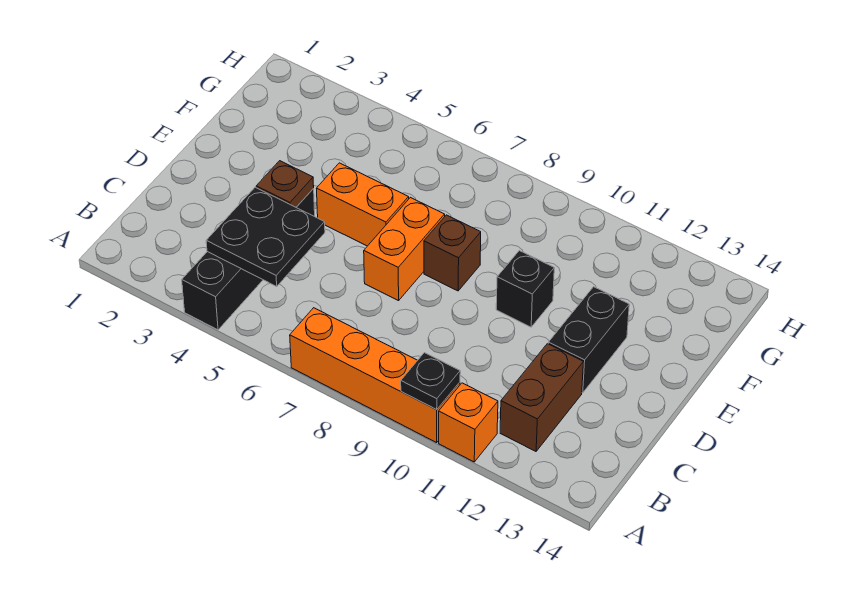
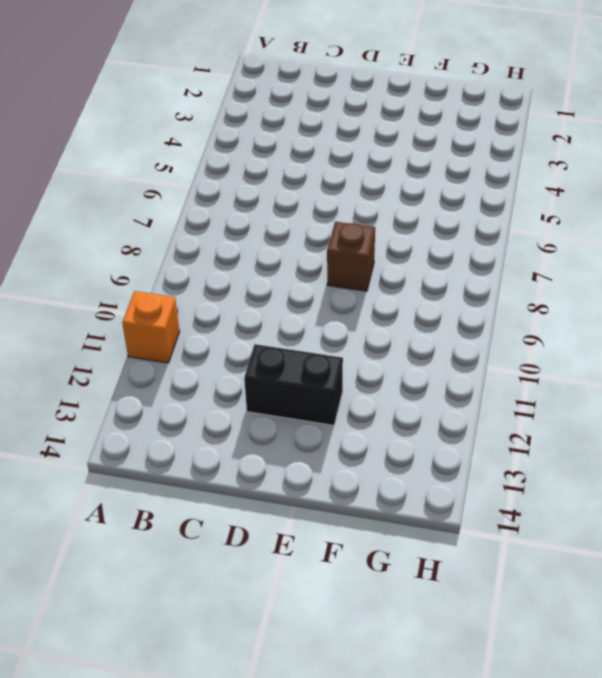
none -> black brick A4:D4 level 1
none -> orange brick A7:A10 level 1
none -> brown brick B12:C12 level 1

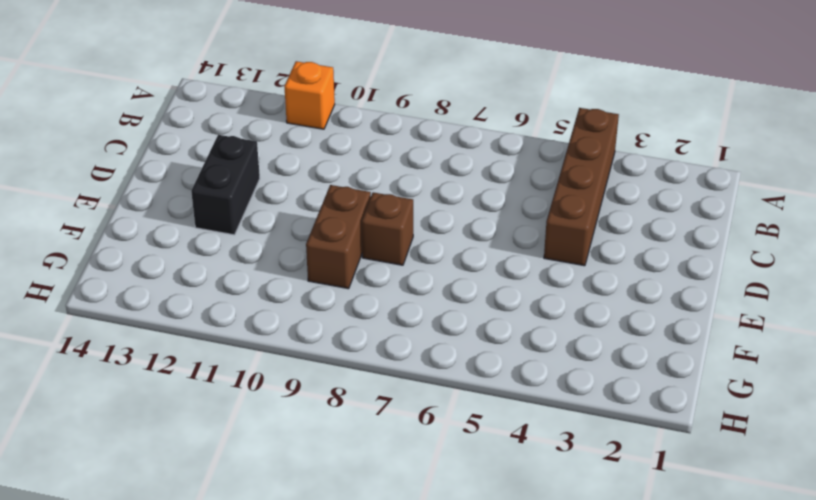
brown brick A4:D4 level 1 -> black brick A4:D4 level 1
brown brick E9:F9 level 1 -> brown brick B12:C12 level 1
none -> orange brick A7:A10 level 1
none -> orange brick D7:E7 level 1
none -> orange brick E5:E6 level 1

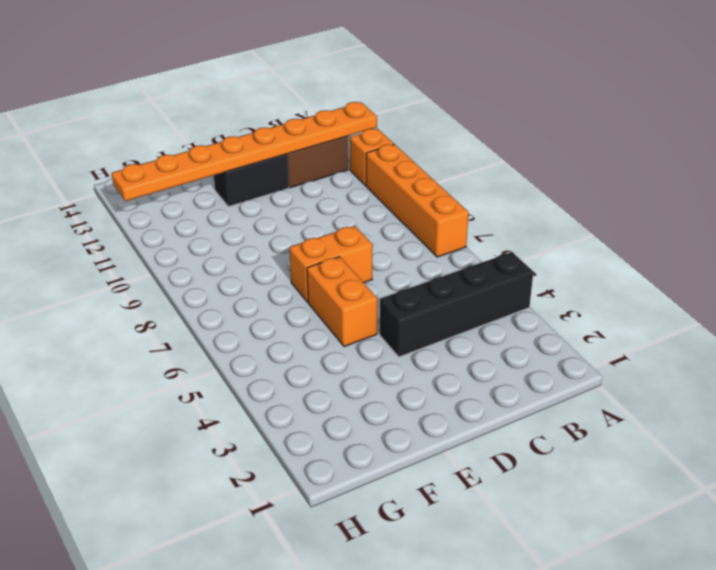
orange plate A12:H12 level 2 -> none
none -> brown brick E8 level 1
none -> black brick E10 level 1
none -> black plate A10 level 2

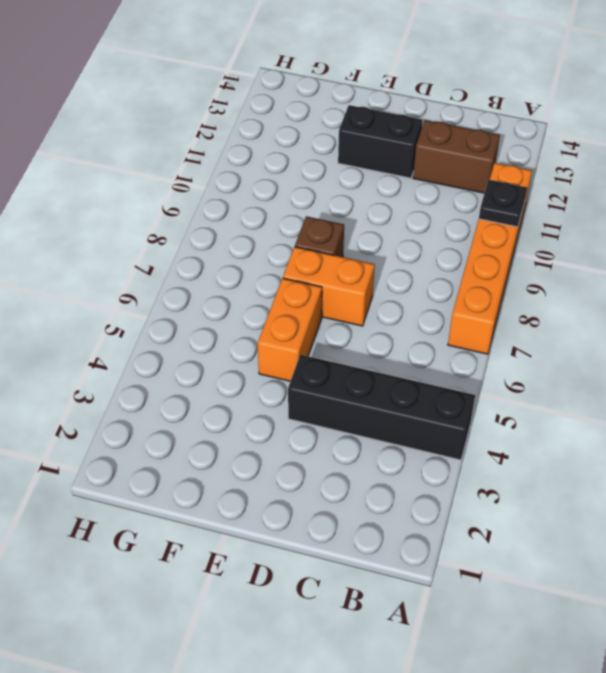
none -> black brick E10 level 1
none -> black plate B4:C5 level 2
none -> brown plate D4 level 2

